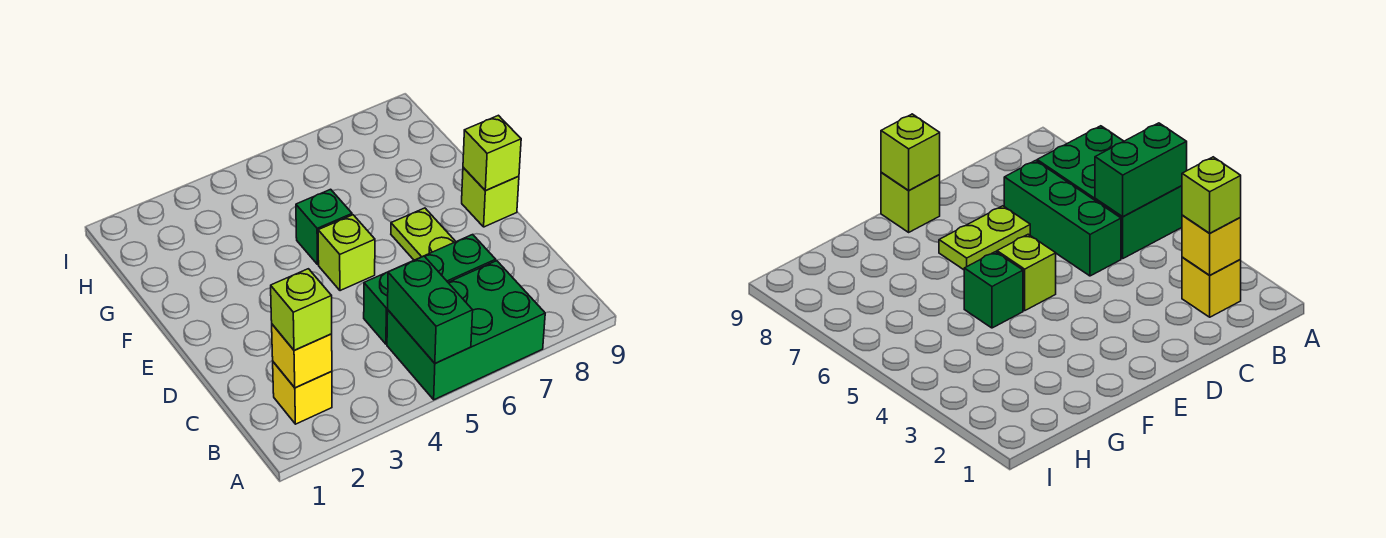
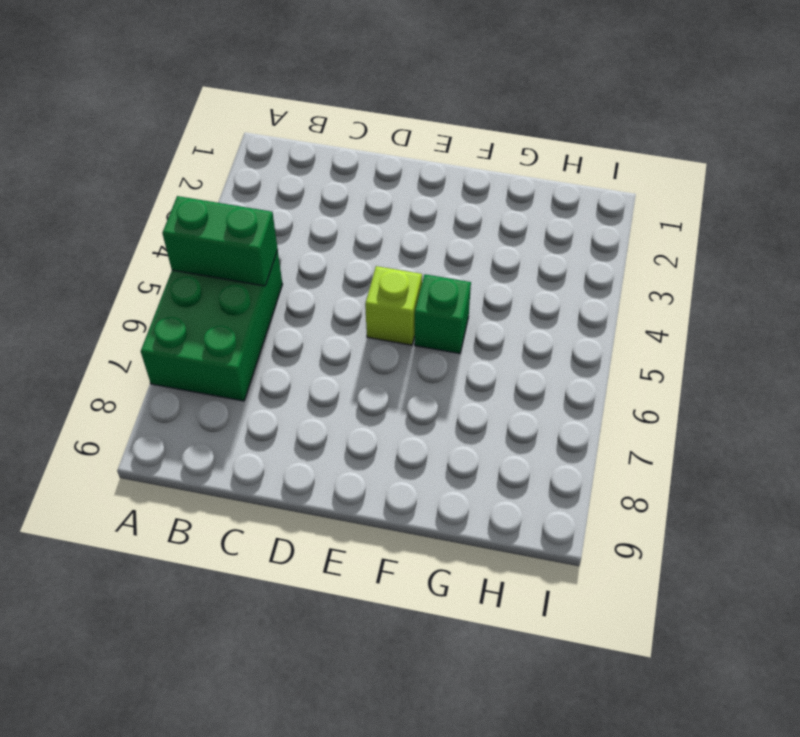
none -> yellow brick B2 level 1
none -> green brick C5:C7 level 1

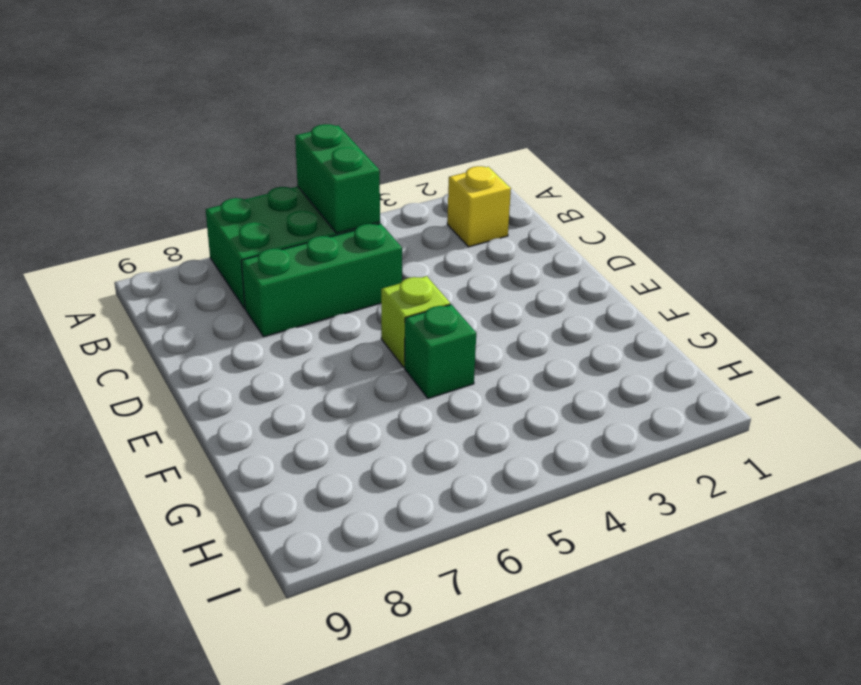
none -> lime plate D7:E7 level 1
none -> lime brick E9 level 1

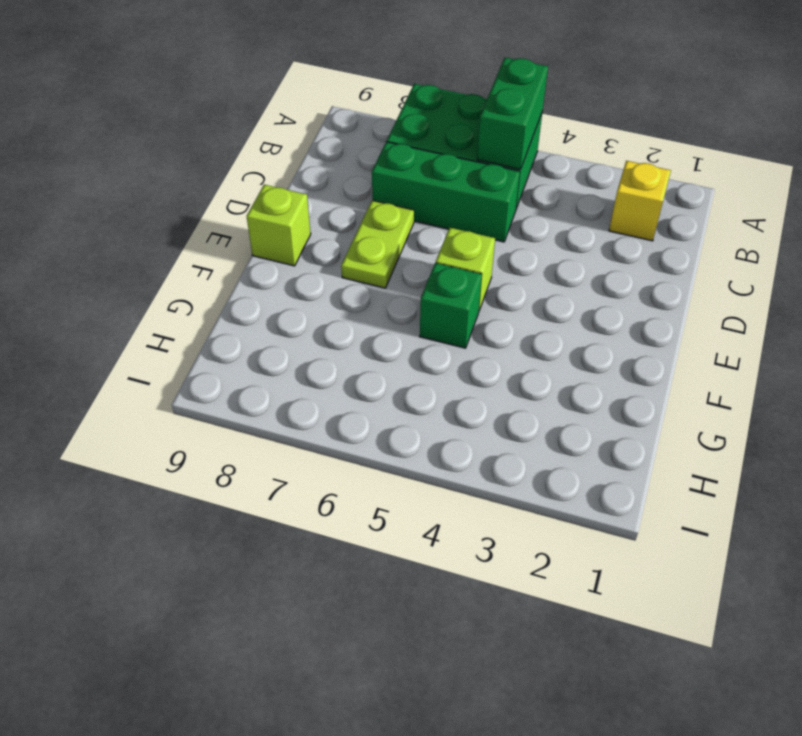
none -> yellow brick B2 level 2
none -> lime brick E9 level 2

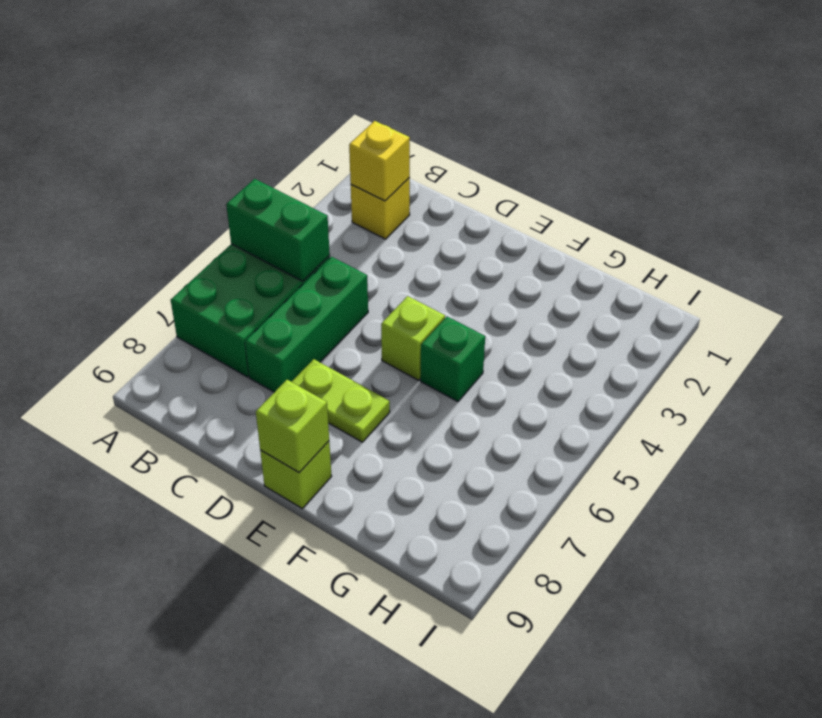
none -> lime brick B2 level 3

